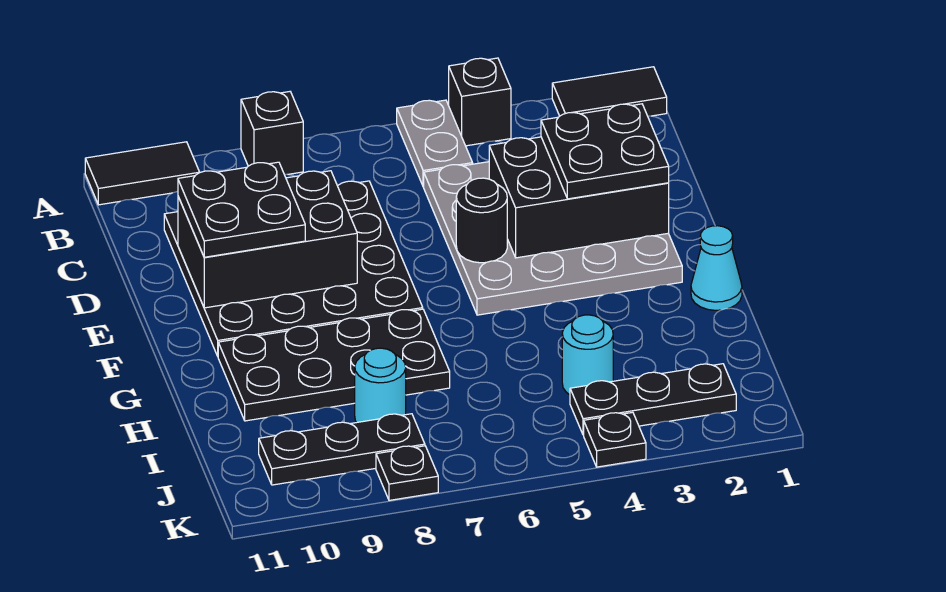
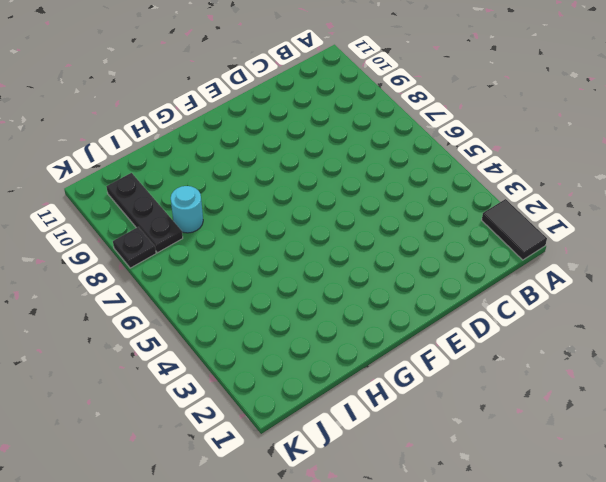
none -> black brick A4 level 1
none -> grey plate A5:B5 level 1
none -> black brick A8 level 1

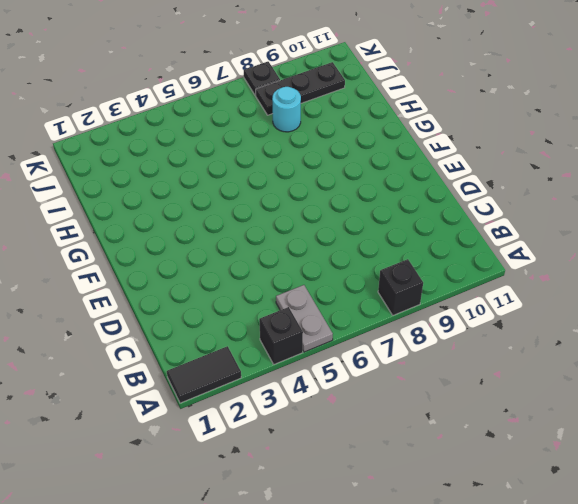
none -> black tile A10:A11 level 1
none -> grey plate C2:F5 level 1
none -> black plate C7:F10 level 1

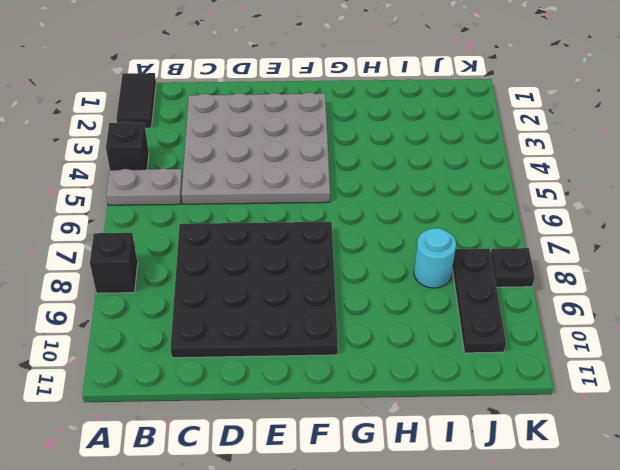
none -> black tile A10:A11 level 1
none -> cyan cone G1 level 1
none -> black plate G7:H10 level 1

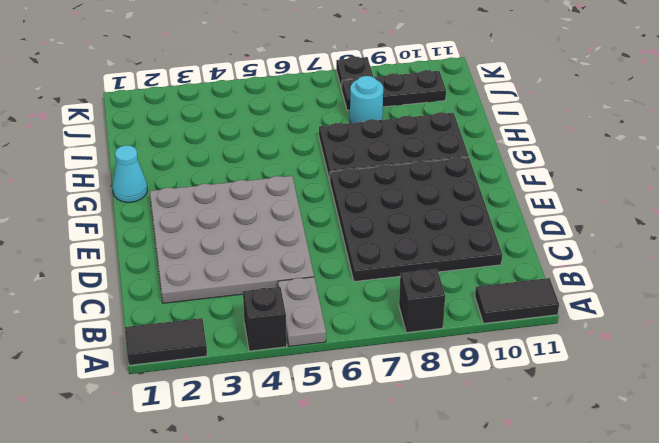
none -> cyan round brick I4 level 1
none -> black plate J2:J4 level 1
none -> black plate K4 level 1

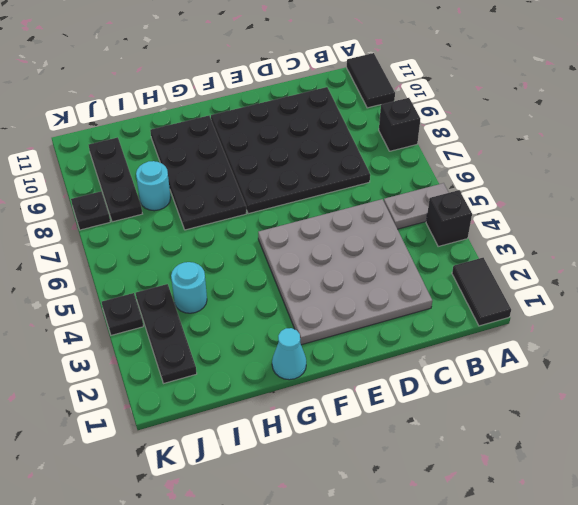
none -> black brick D2:E4 level 2
none -> black brick D8:E10 level 2
none -> black round brick E5 level 2

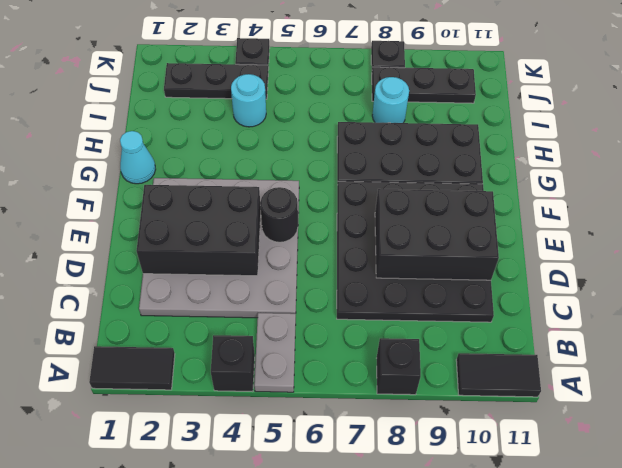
none -> black plate D2:E3 level 3
none -> black plate D9:E10 level 3

